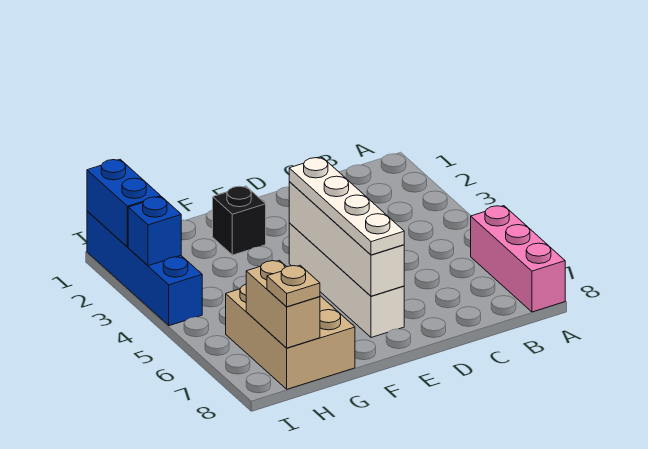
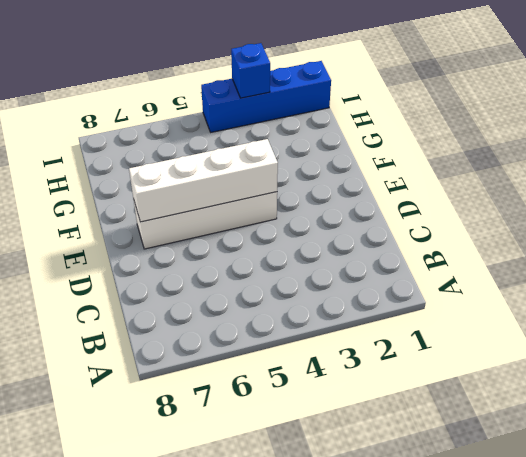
none -> pink brick A6:A8 level 1
none -> black brick F2 level 1

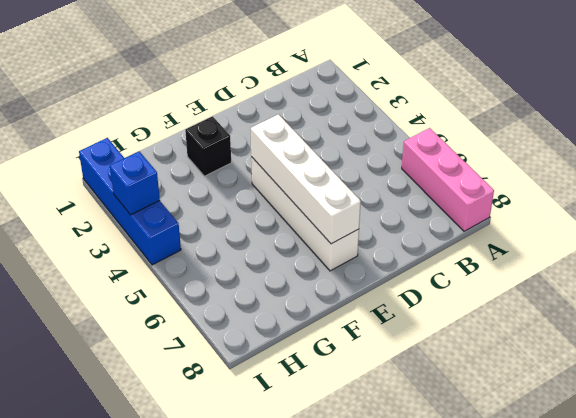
none -> tan brick G6:H8 level 1
none -> tan brick H7:H8 level 2

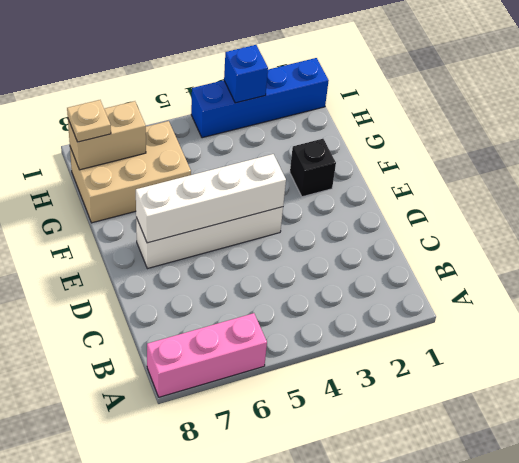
none -> blue brick I1:I2 level 2
none -> white plate E4:E7 level 3

